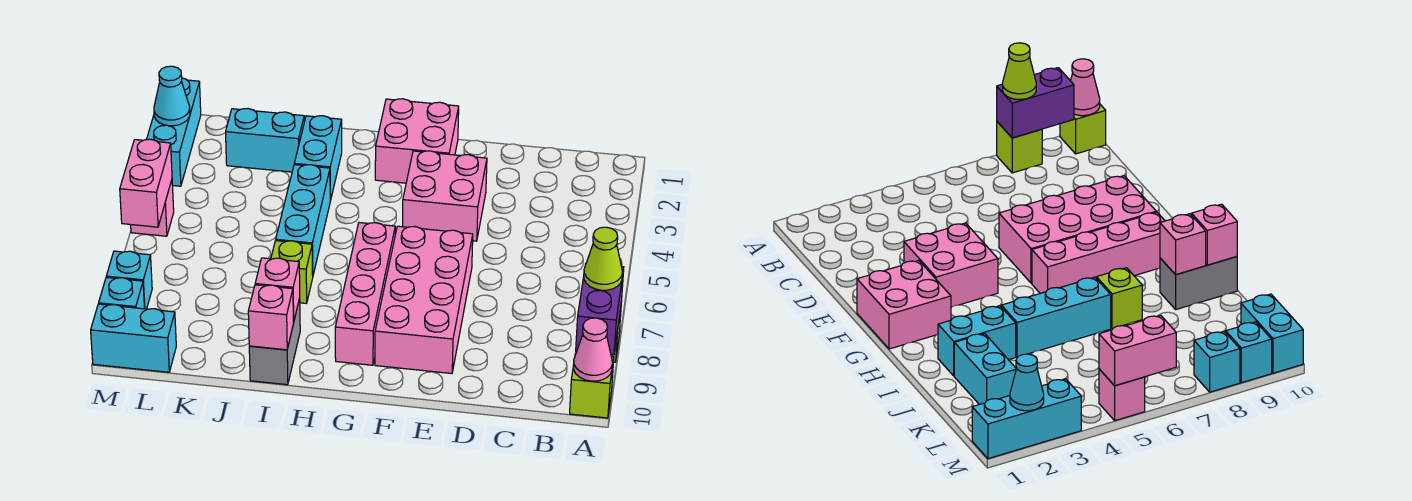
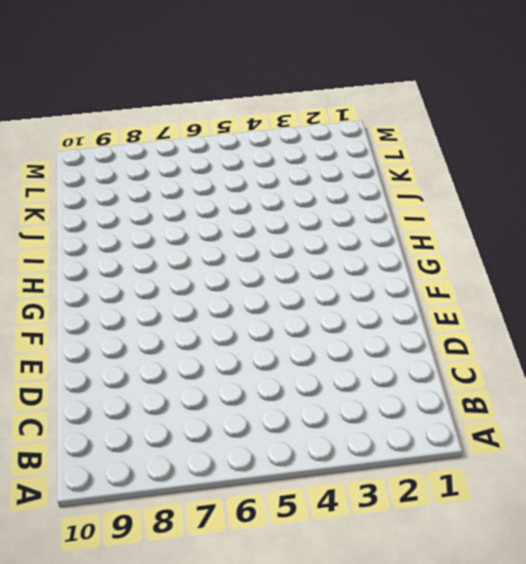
none -> lime brick A8 level 1
none -> lime brick A10 level 1
none -> pink brick E3:F4 level 1

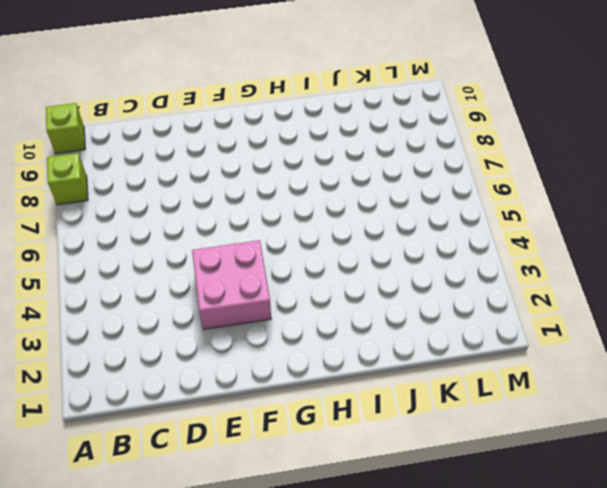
none -> pink brick E6:F9 level 1
none -> pink brick F1:G2 level 1
none -> pink brick G6:G9 level 1

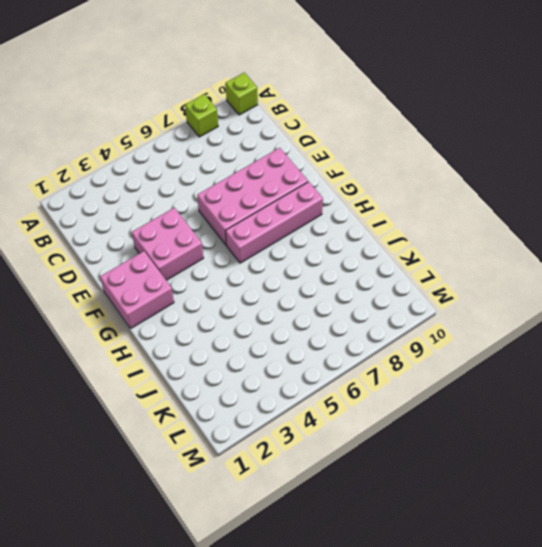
none -> cyan brick I2:I3 level 1
none -> cyan brick I4:I6 level 1
none -> lime brick I7 level 1

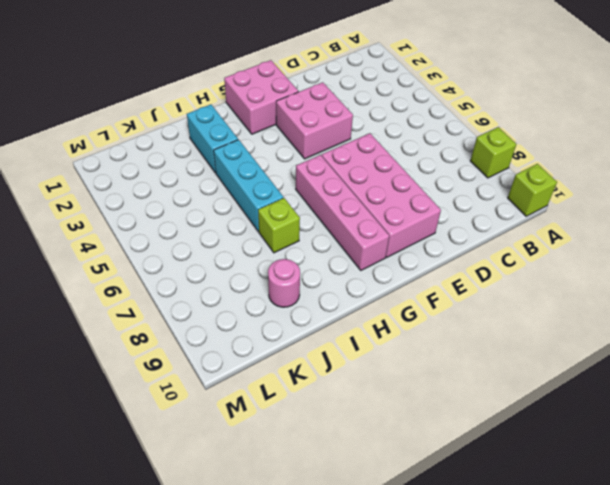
pink round brick J9 level 1 -> none
none -> grey brick I9:I10 level 1
none -> cyan brick J2:K2 level 1
none -> cyan brick L10:M10 level 1

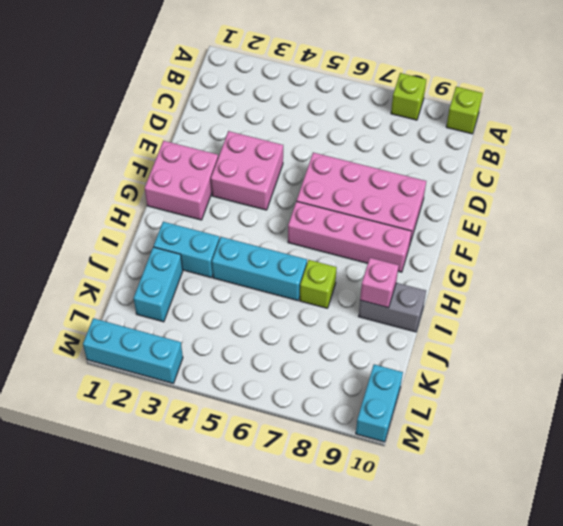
none -> pink brick M5 level 1
none -> cyan brick M8 level 1
none -> cyan brick M9 level 1

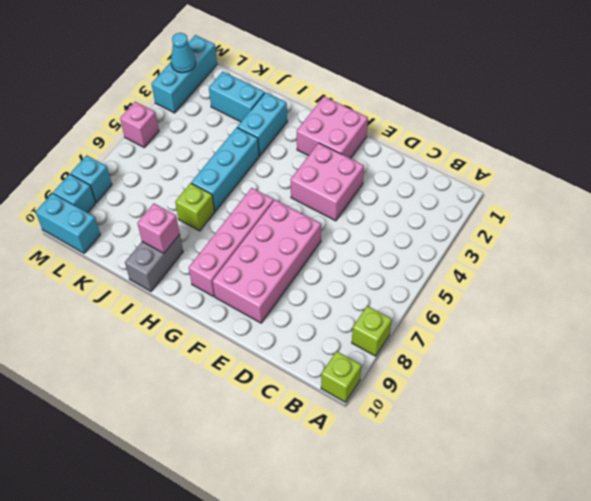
none -> purple brick A8:A9 level 2
none -> pink cone A10 level 2
none -> pink brick I10 level 2

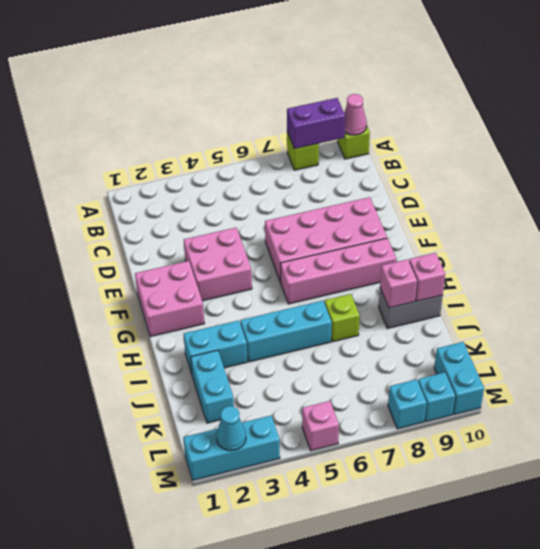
none -> pink brick M5:M6 level 2
none -> lime cone A8 level 3

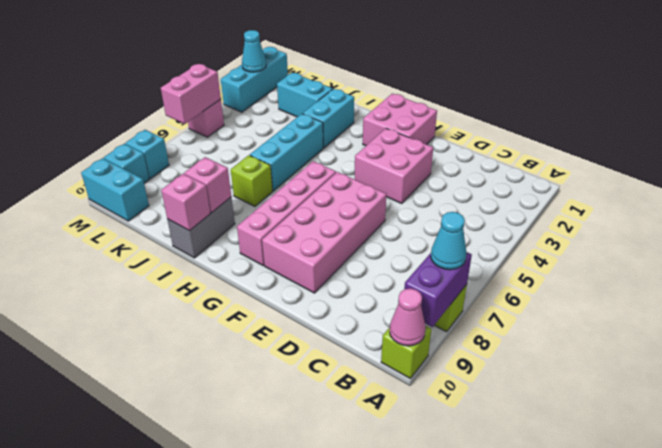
cyan cone A8 level 3 -> lime cone A8 level 3

